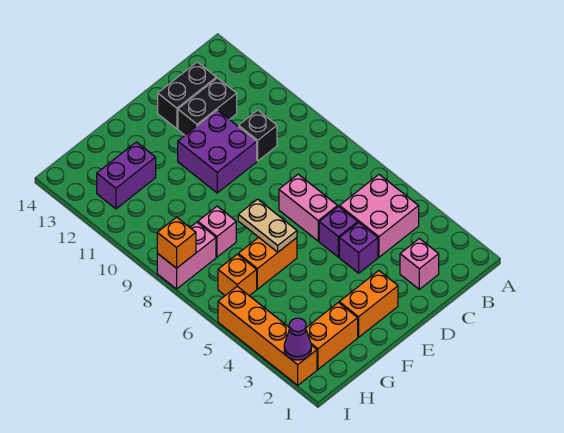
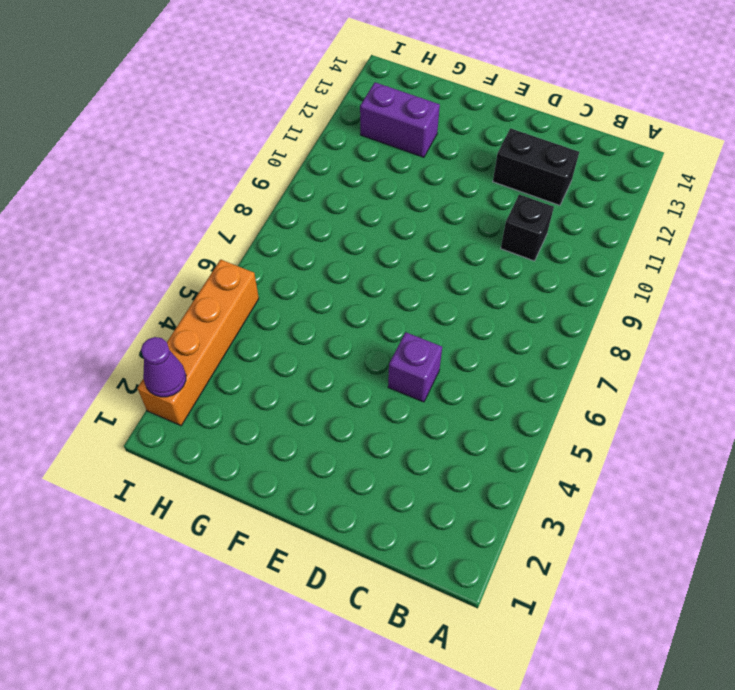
none -> pink brick B4:C5 level 1
none -> pink brick C2 level 1
none -> black brick C13:D13 level 1

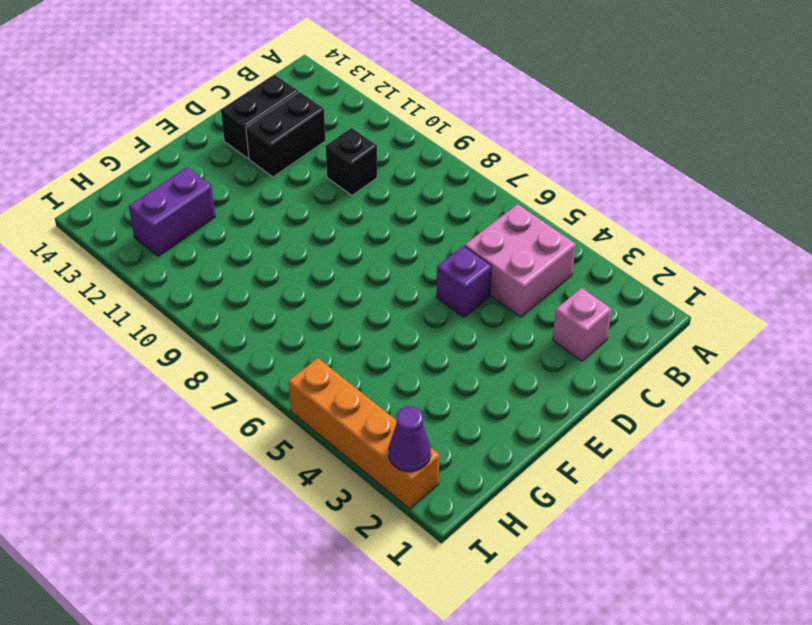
none -> purple brick D4 level 1
none -> pink brick D6:D7 level 1
none -> purple brick D10:E11 level 1

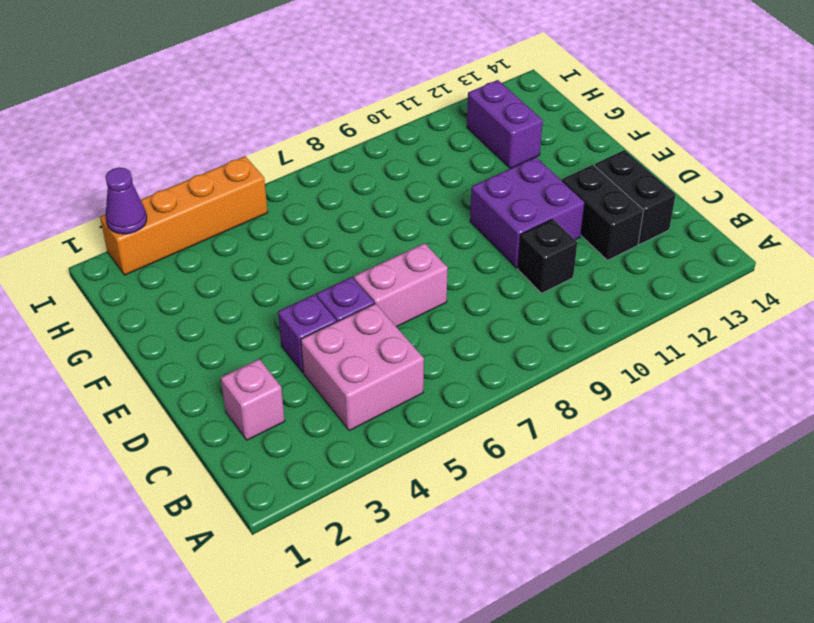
none -> orange brick E2:F2 level 1
none -> orange brick F6:G6 level 1
none -> orange brick G2:H2 level 1

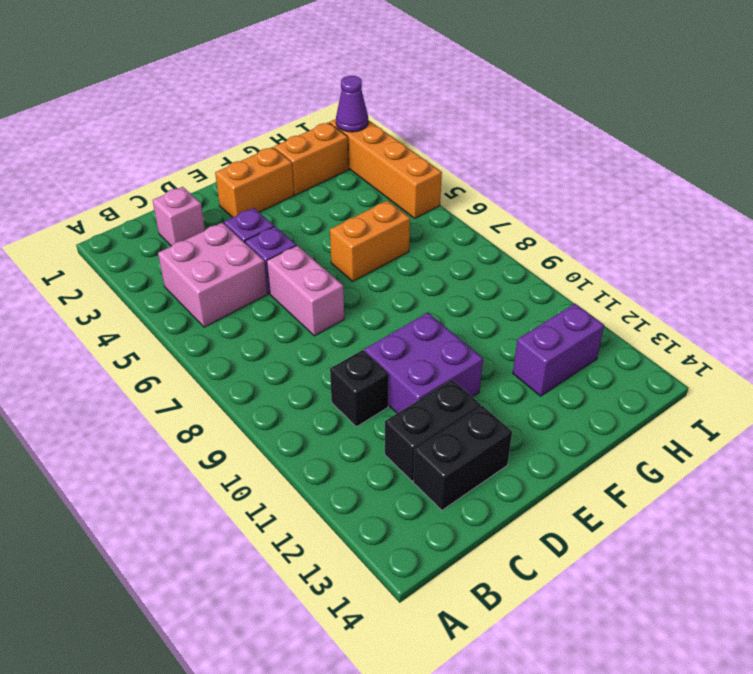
none -> pink brick G8 level 1
none -> orange brick H6 level 1
none -> pink brick H8:I8 level 1

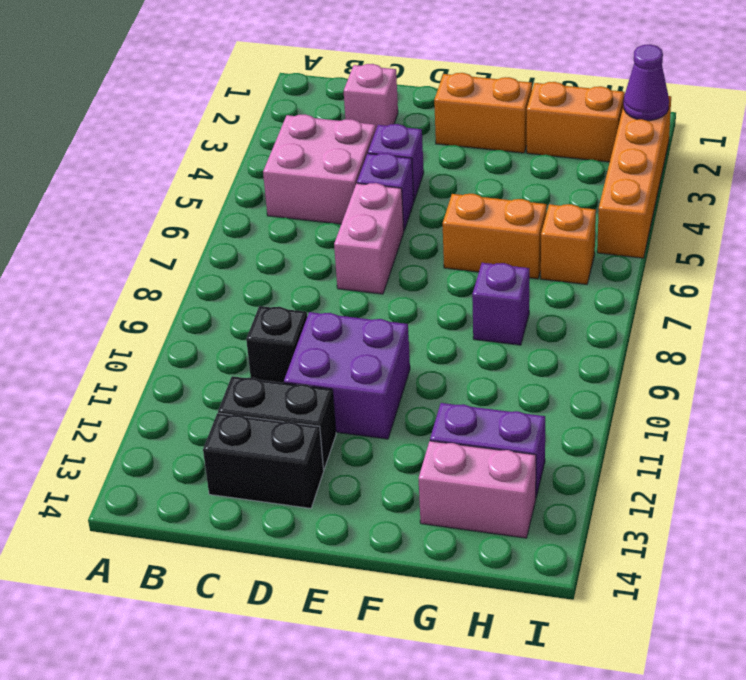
purple brick G8 level 1 -> pink brick G8 level 1
pink brick G13:H13 level 1 -> pink brick H8:I8 level 1
none -> tan plate F6:F7 level 2
none -> orange brick I8 level 2

